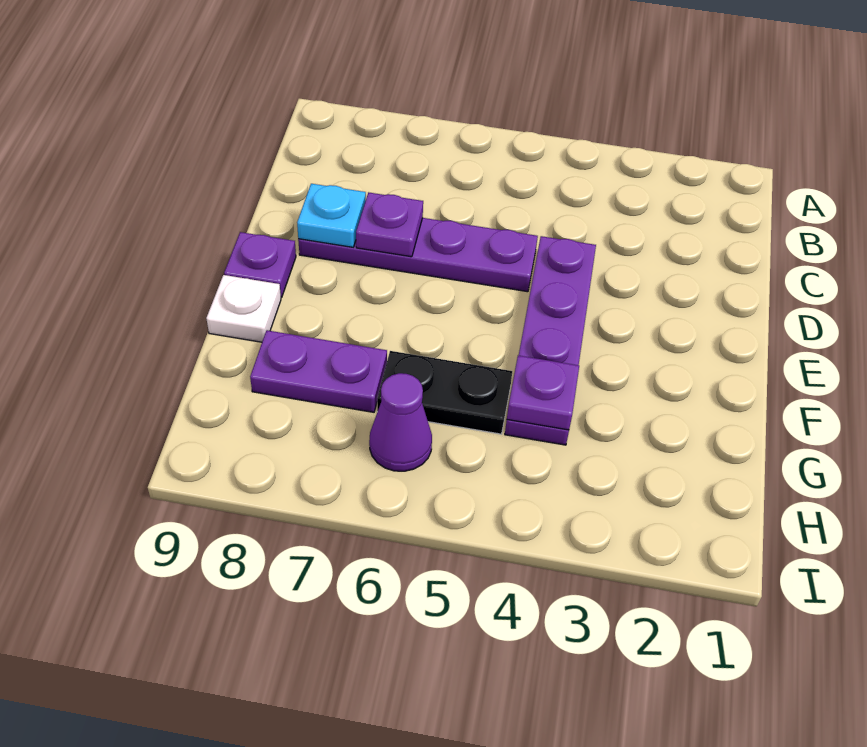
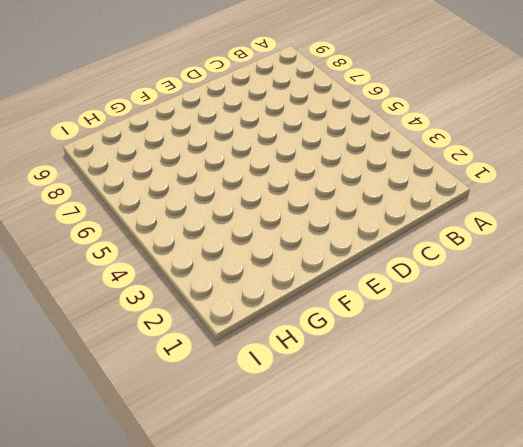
none -> purple plate D4:G4 level 1
none -> purple plate D5:D8 level 1

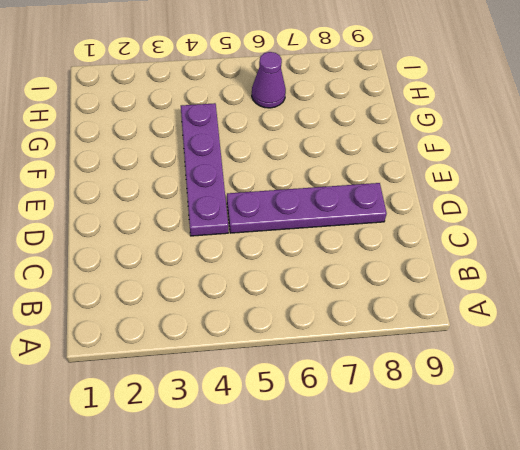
none -> purple plate E9 level 1
none -> white plate F9 level 1

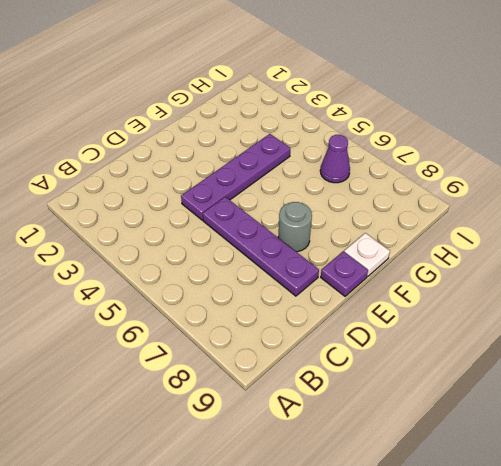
grey round brick E7 level 1 -> none
none -> black plate G5:G6 level 1
none -> purple plate G7:G8 level 1

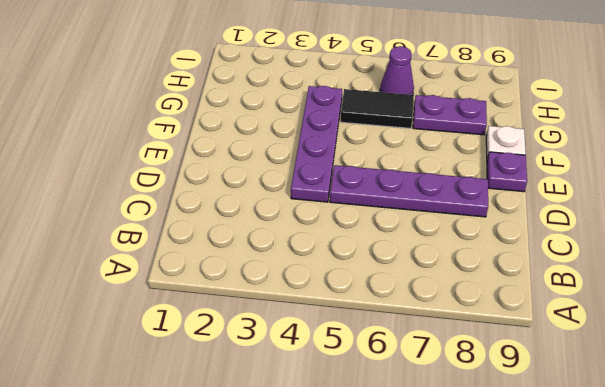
black tile G5:G6 level 1 -> black plate G5:G6 level 1
none -> purple plate D7 level 2
none -> cyan plate D8 level 2

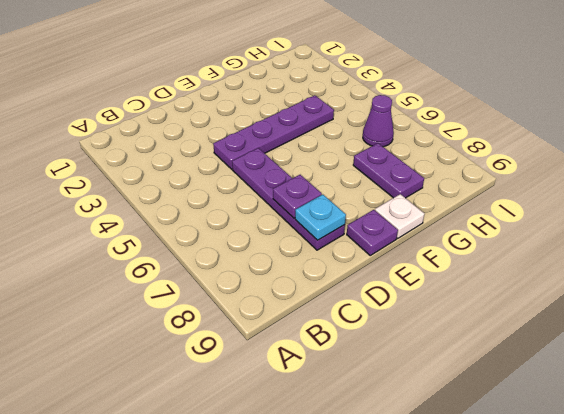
none -> black plate G5:G6 level 1
none -> purple plate G4 level 2

